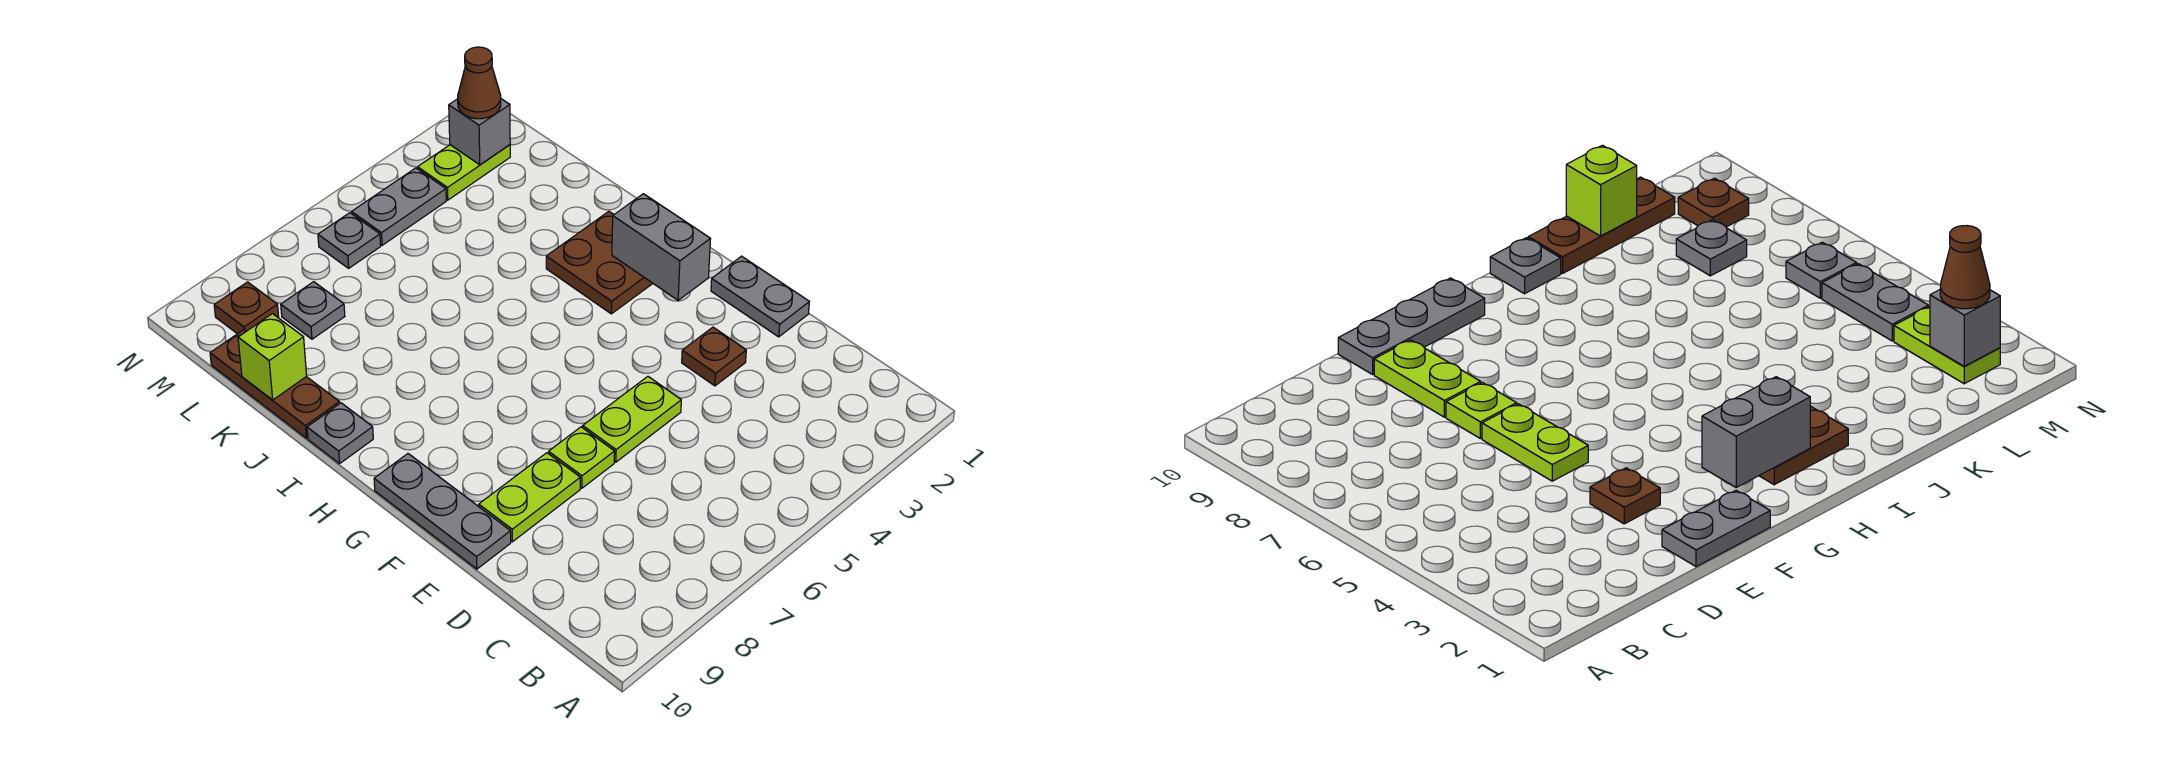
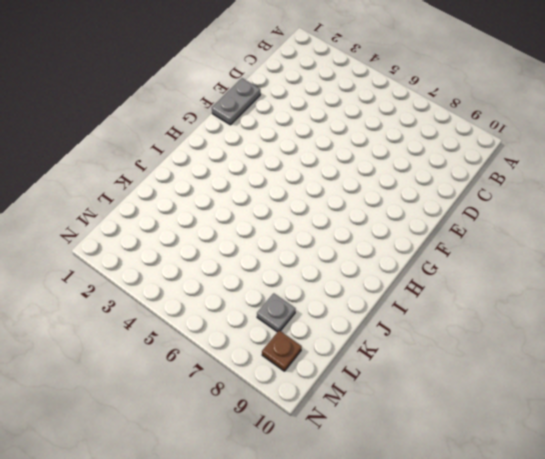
none -> brown plate E3 level 1
none -> lime plate E5:E6 level 1
none -> lime plate E7 level 1

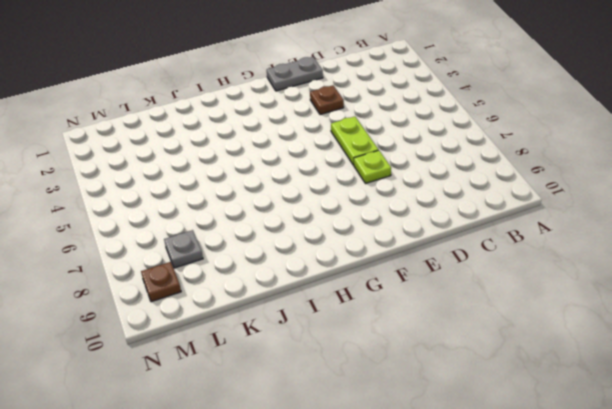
none -> lime plate E8:E9 level 1
none -> grey plate E10:G10 level 1
none -> brown plate H2:I3 level 1

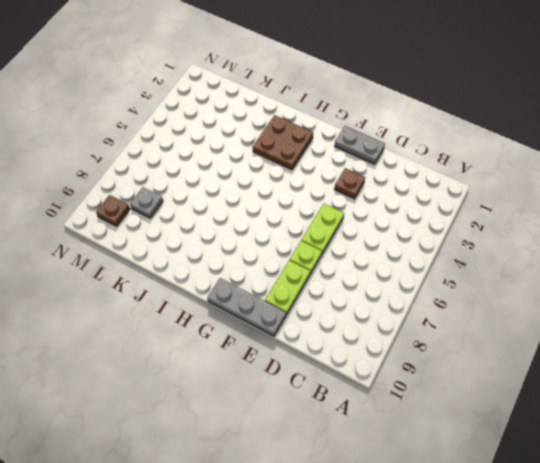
none -> grey plate I10 level 1
none -> brown plate J10:L10 level 1
none -> lime plate M2:M3 level 1

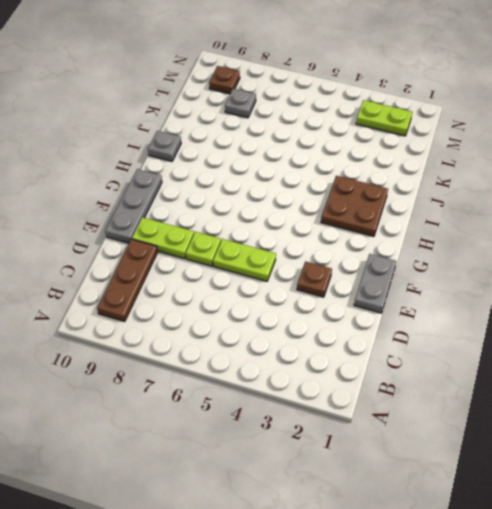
brown plate B9:D9 level 1 -> brown plate J10:L10 level 1
none -> grey plate M4:M5 level 1
none -> grey plate M6 level 1
none -> grey brick G2:H2 level 2

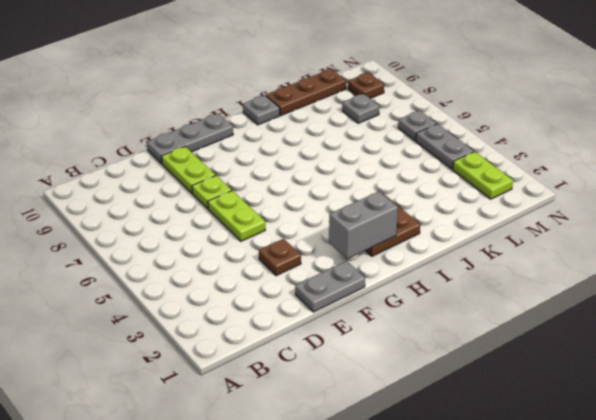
none -> lime brick K10 level 2
none -> grey brick M2 level 2
none -> brown cone M2 level 3

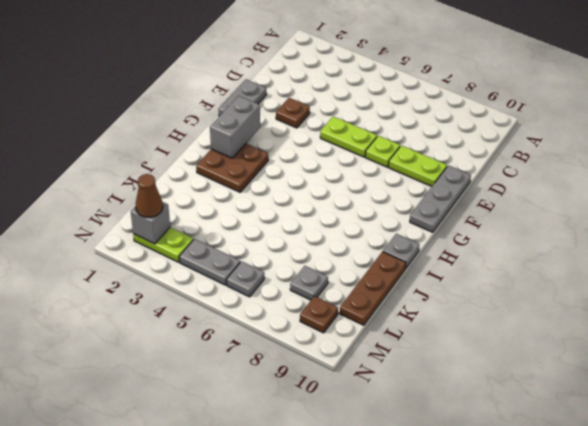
none -> lime brick K10 level 2

